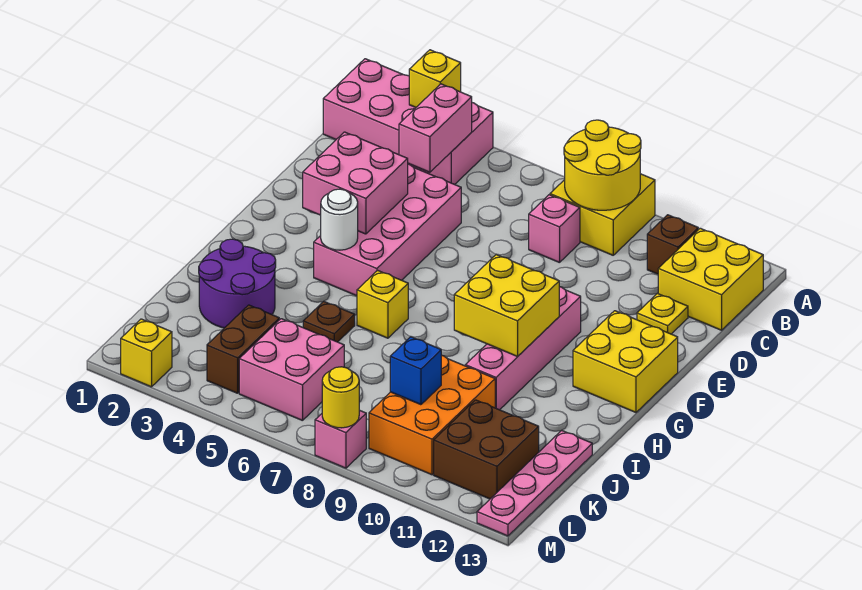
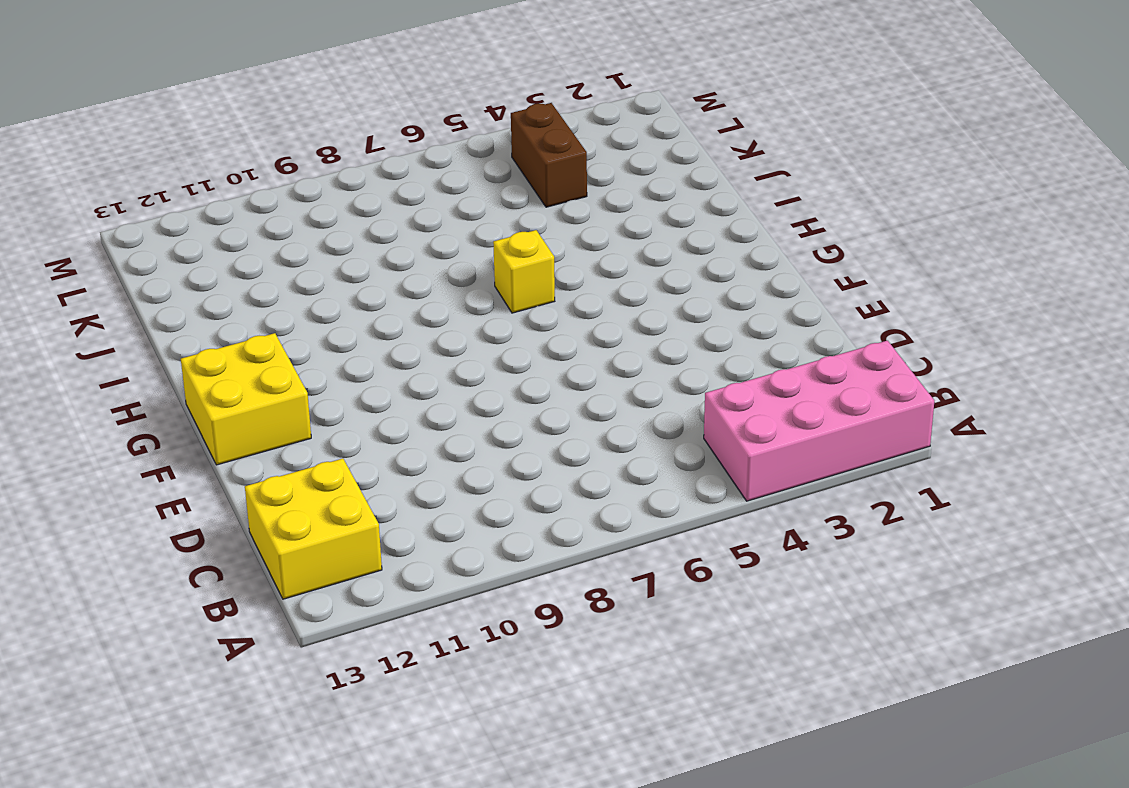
none -> yellow brick A8:B9 level 1
none -> brown brick B11 level 1
none -> pink brick C8 level 1

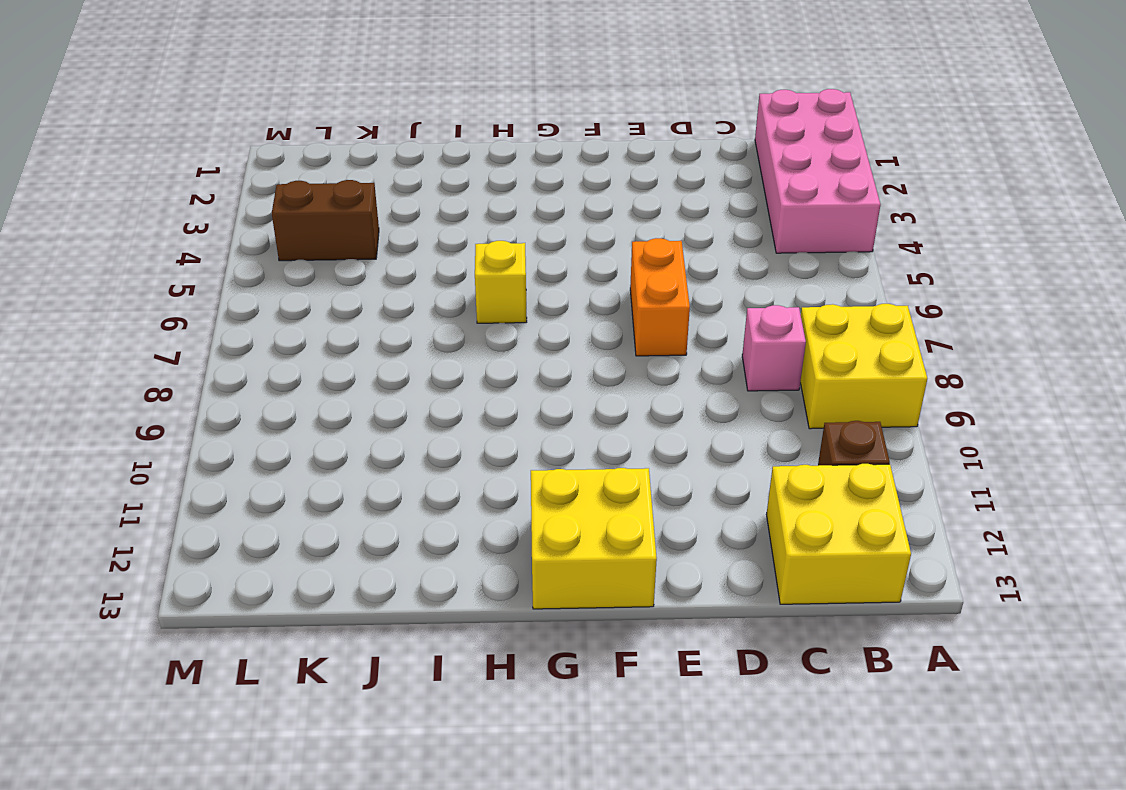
orange brick E6:E7 level 1 -> none
none -> pink brick D4:G5 level 1
none -> yellow plate D12 level 1
none -> pink brick F10:I10 level 1

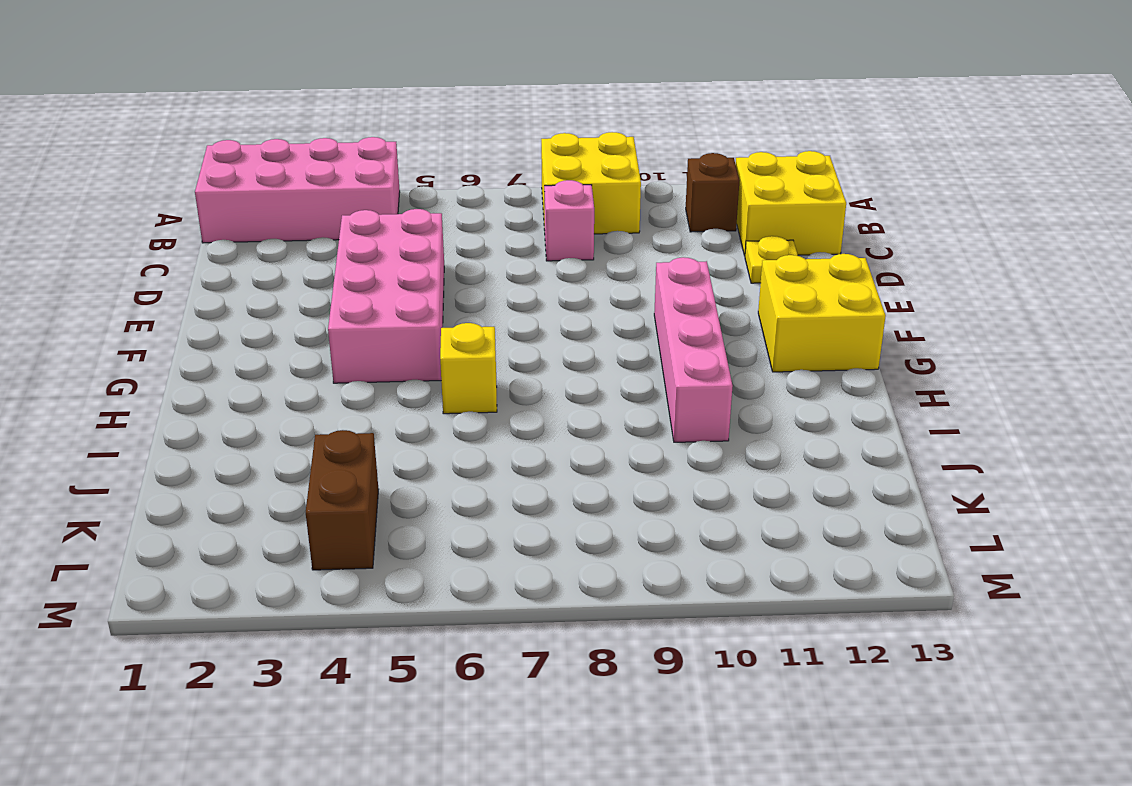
none -> purple round brick I2:J3 level 1
none -> brown plate I5 level 1
none -> orange brick J9:L10 level 1

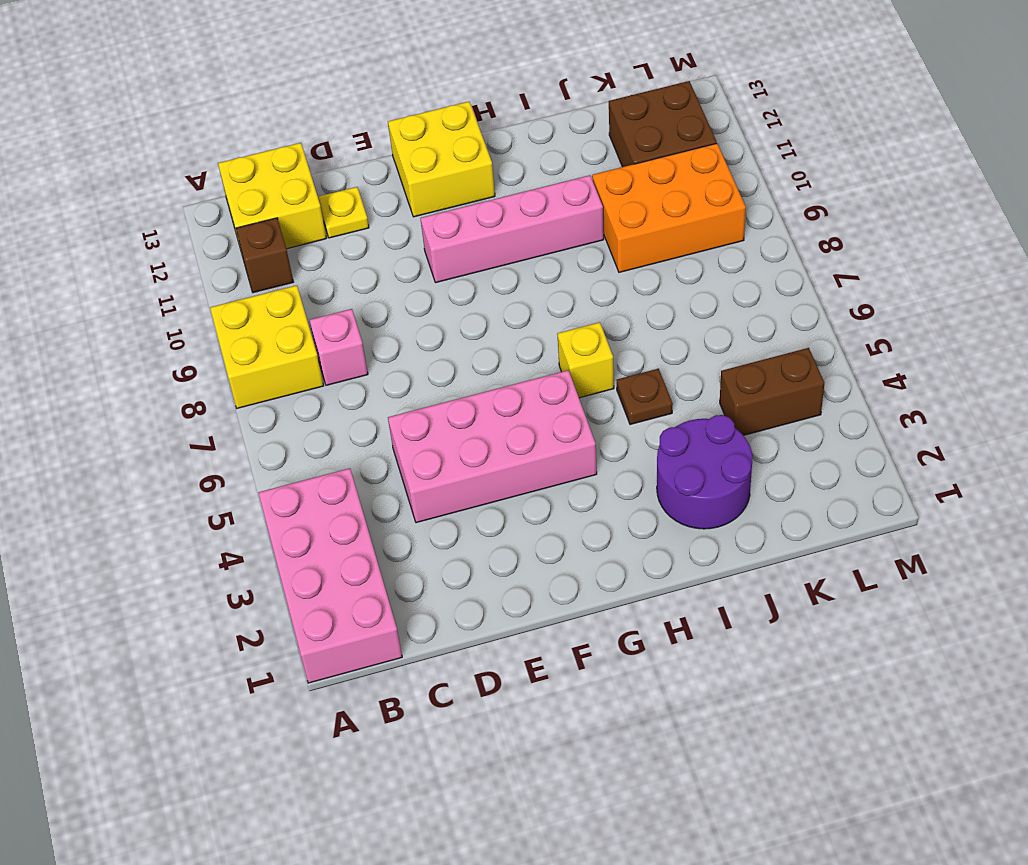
none -> pink plate J13:M13 level 1
none -> pink brick K5:L6 level 1
none -> yellow brick M2 level 1

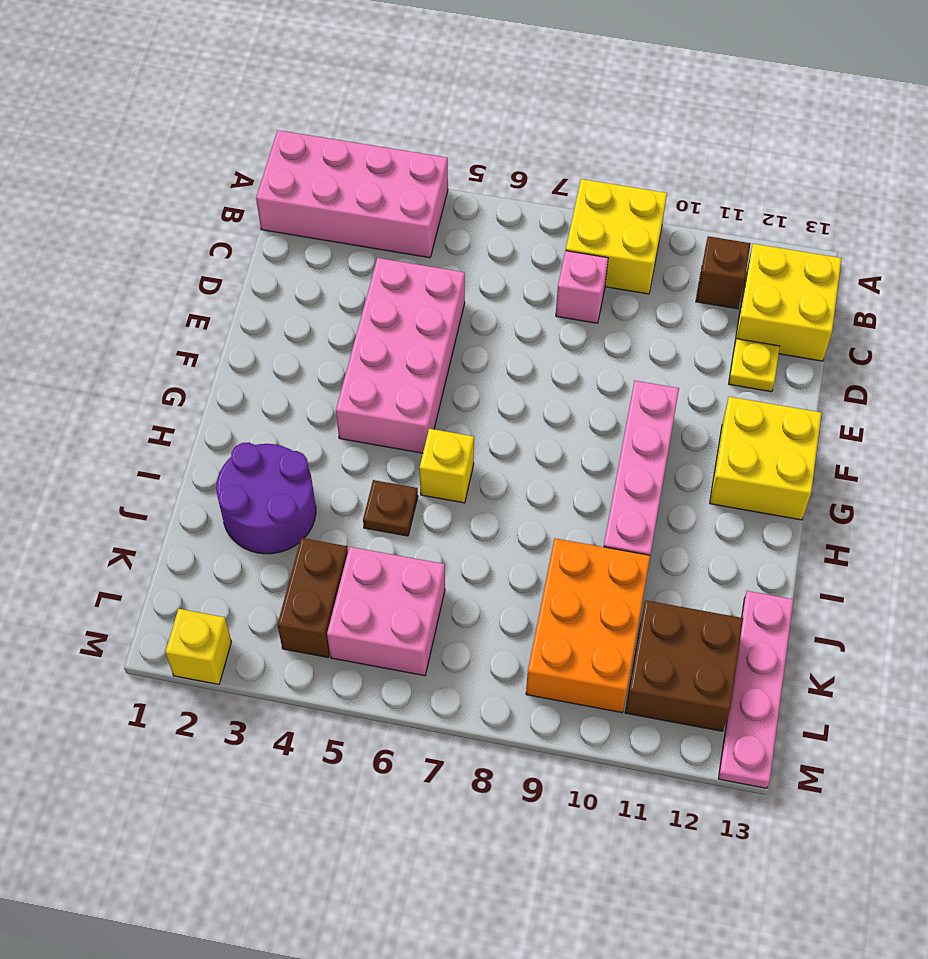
none -> pink brick M8 level 1
none -> yellow brick A3 level 2
none -> yellow round brick A8:B9 level 2

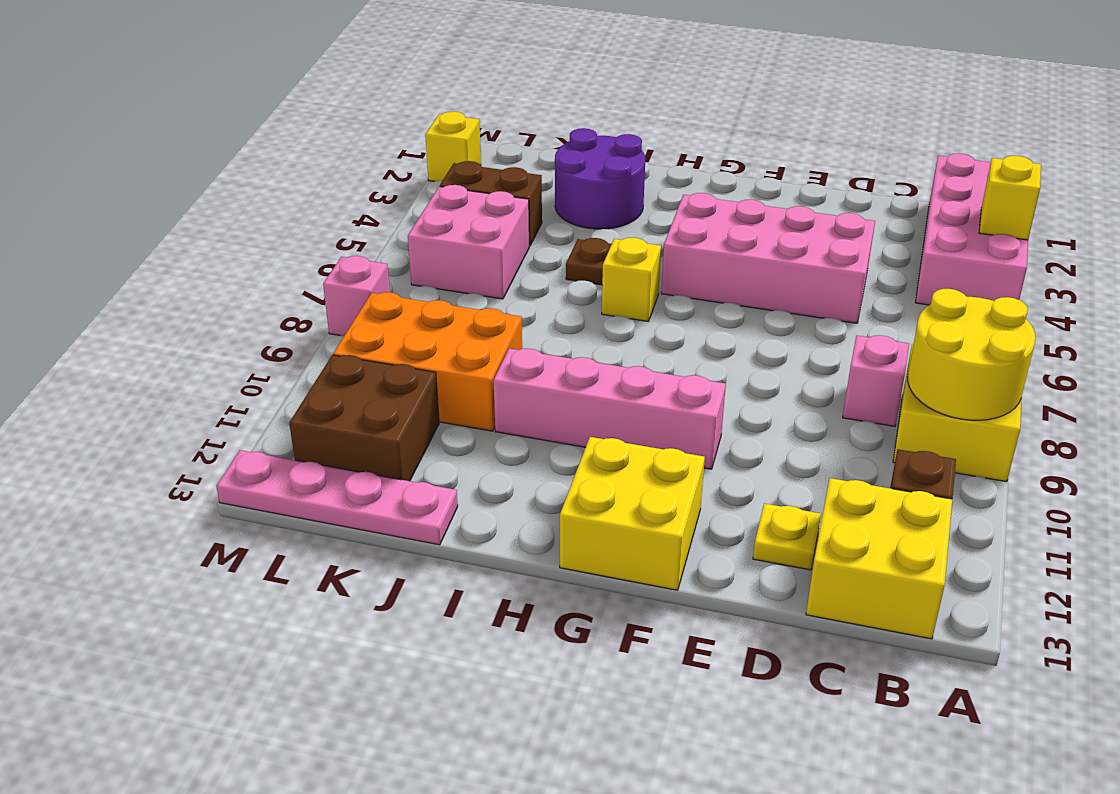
none -> pink brick B4:C4 level 2
none -> pink brick E3:F4 level 2
none -> white round brick G4 level 2

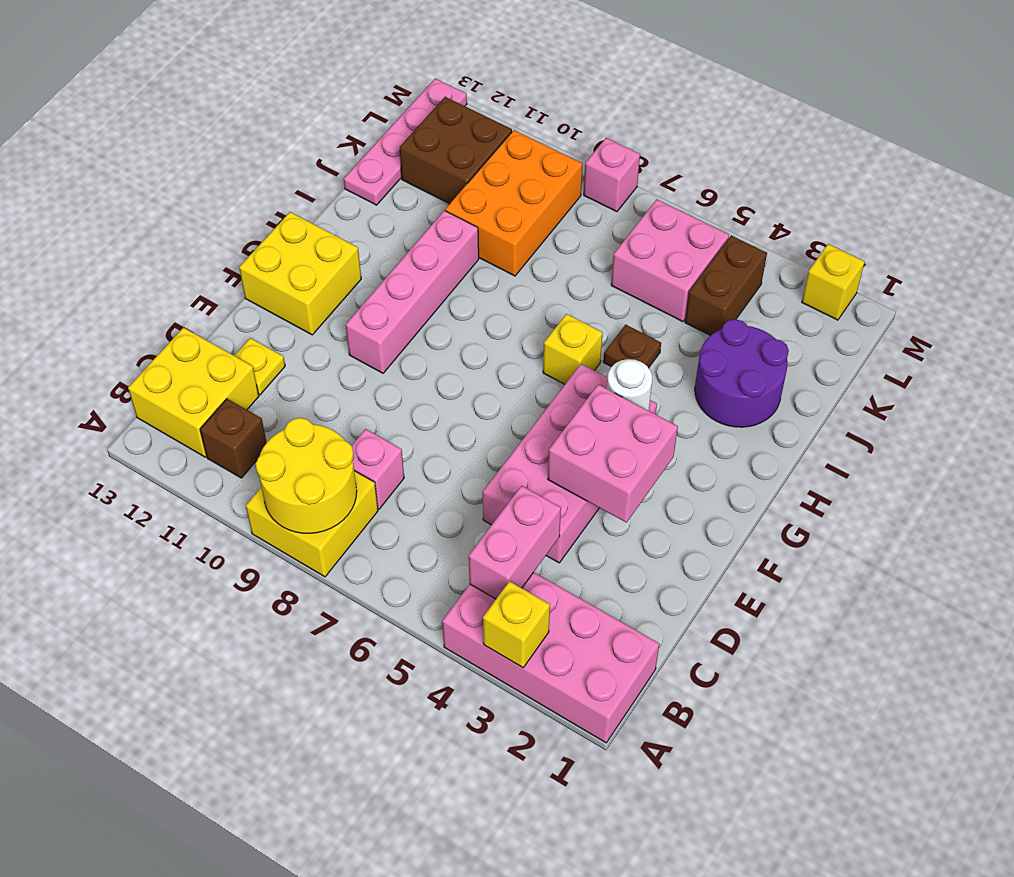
none -> yellow brick G9:H10 level 2
none -> blue brick K9 level 2
none -> yellow round brick M8 level 2

